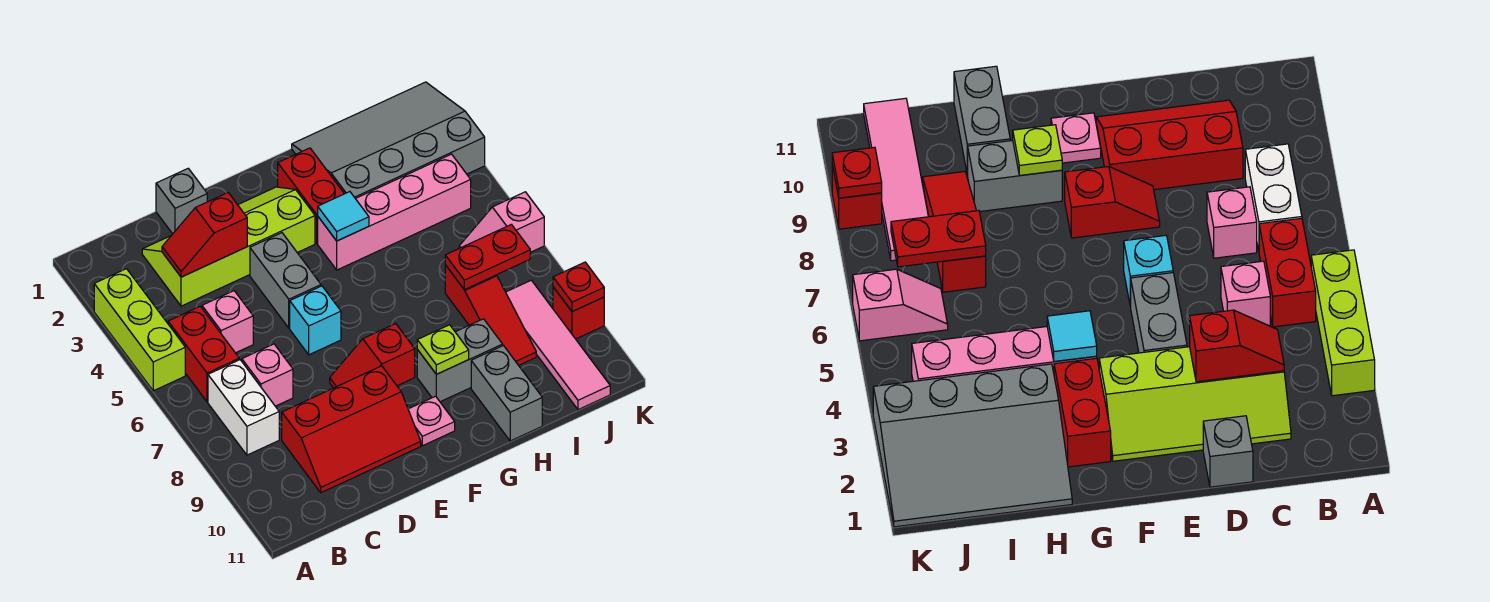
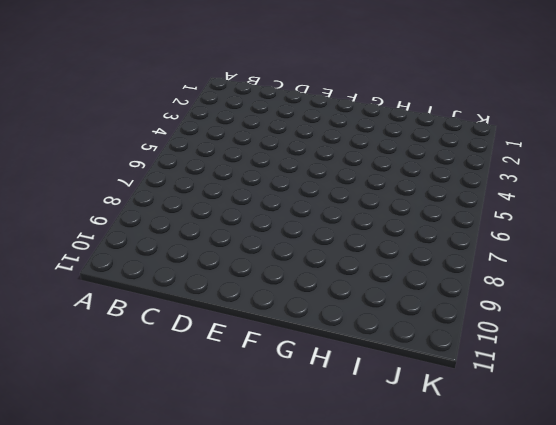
none -> lime brick A3:A5 level 1
none -> red brick B5:B6 level 1
none -> white brick B7:B8 level 1

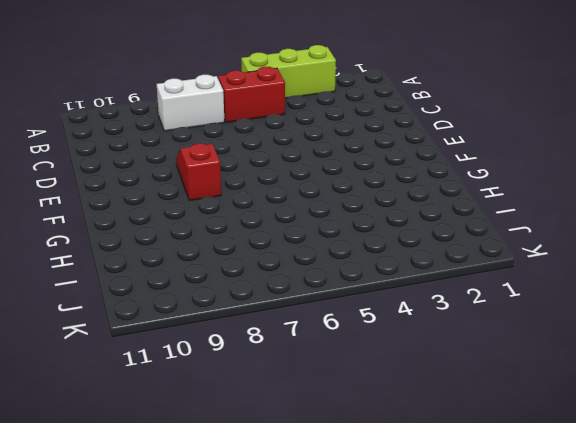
none -> lime slope C2:F3 level 1 top 3
none -> pink brick C5 level 1
none -> pink brick C7 level 1

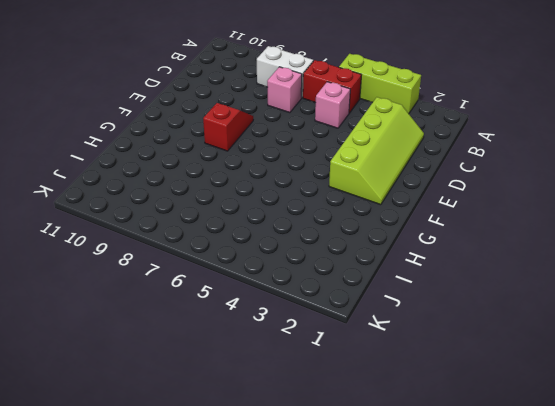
none -> red slope C9:E10 level 1 top 9
none -> grey brick D1 level 1
none -> grey brick E4:E5 level 1

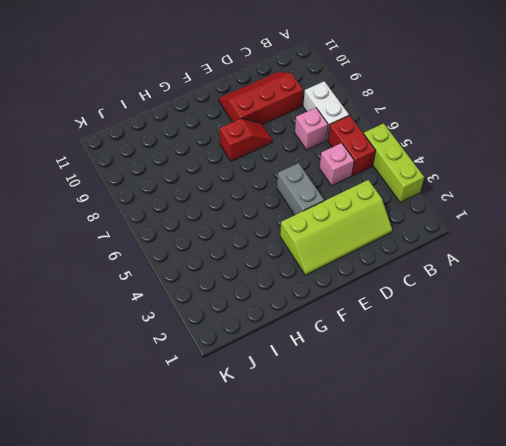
none -> grey brick D1 level 1
none -> cyan brick E6 level 1
none -> pink plate F10 level 1

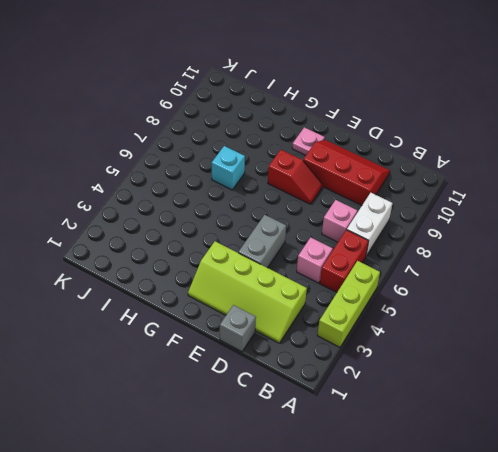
cyan brick H7 level 1 -> cyan brick E6 level 1
none -> red brick G2:G3 level 1
none -> pink brick G4:J4 level 1
none -> grey brick G9:H9 level 1

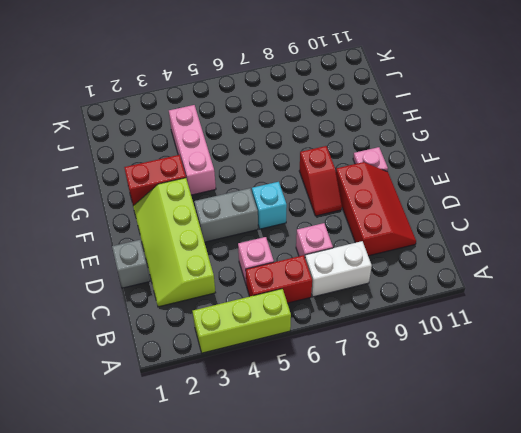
pink brick G4:I4 level 1 -> pink brick G4:J4 level 1
none -> grey brick G9:H9 level 1
none -> grey slope H1:K3 level 1 top 3
none -> grey brick H10:H11 level 1

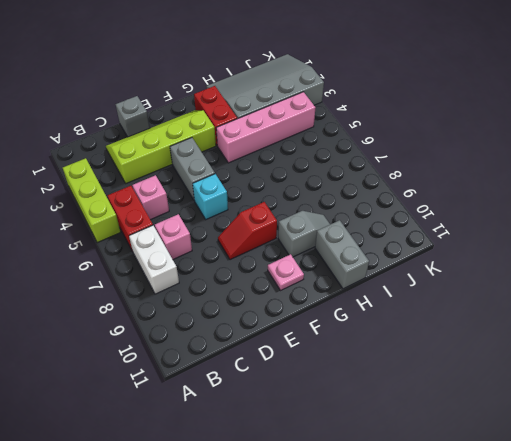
grey slope G9:H9 level 1 top G -> grey brick G9:H9 level 1
none -> red slope C9:E10 level 1 top 9
none -> red slope I7:I9 level 1 top 7
none -> pink slope J6:K6 level 1 top K

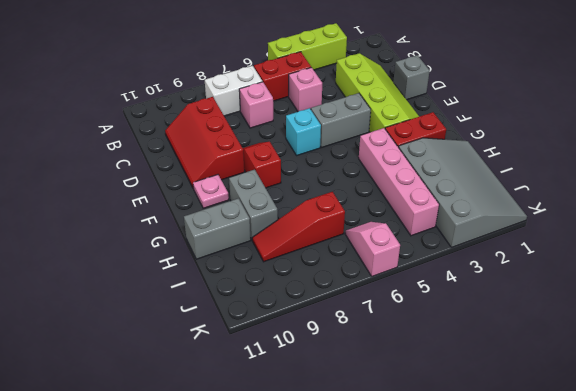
none -> pink tile J8:J11 level 1
none -> red brick K9 level 1
none -> red slope C3:D3 level 2 top D

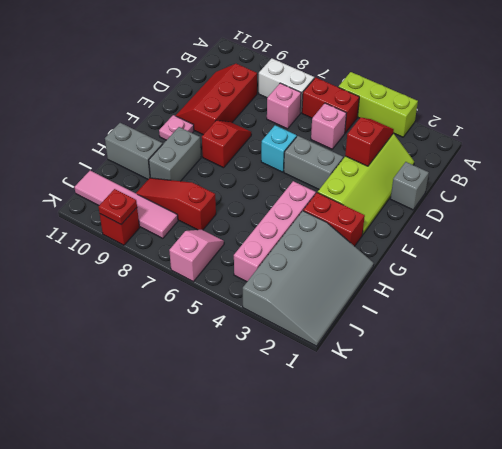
none -> cyan tile G4 level 2
none -> lime plate G9 level 2
none -> red plate I7:J7 level 2

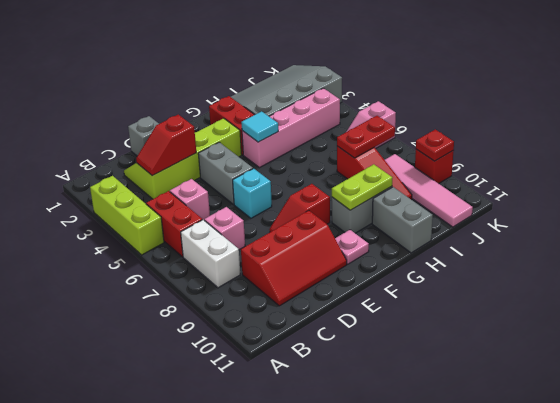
lime plate G9:H9 level 2 -> lime plate G9 level 2

